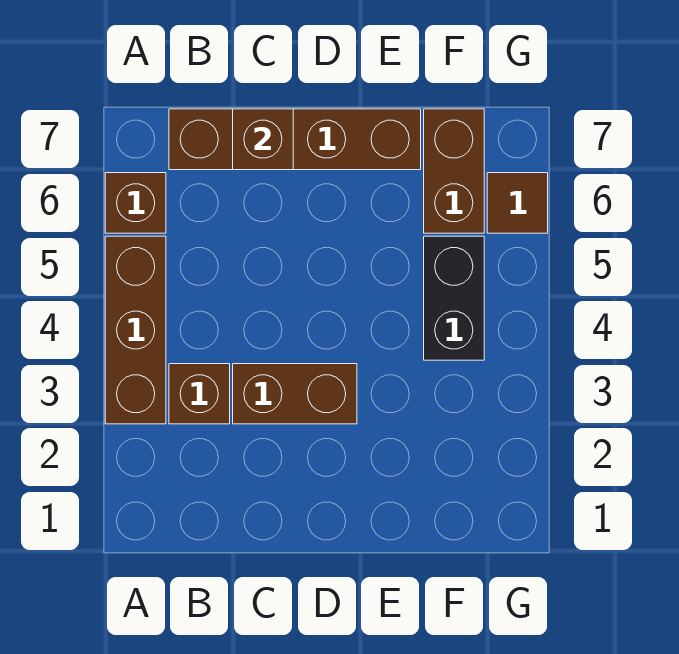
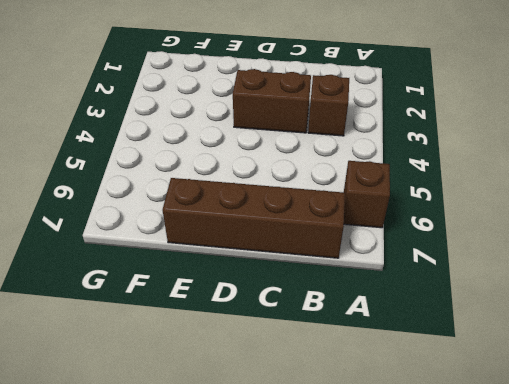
none -> brown brick A3:A5 level 1
none -> black brick F4:F5 level 1

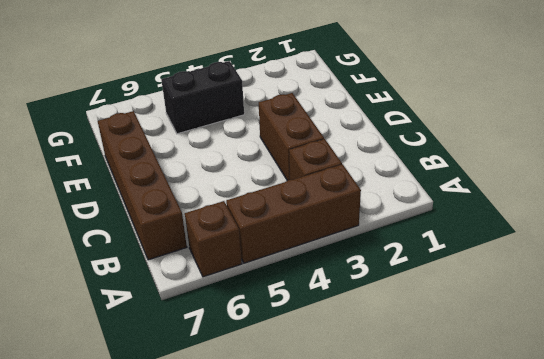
none -> brown brick F6:F7 level 1
none -> brown tile G6 level 1

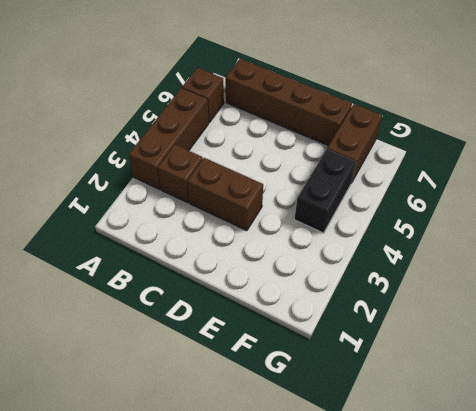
none -> brown tile G6 level 1
none -> brown brick C7 level 2

